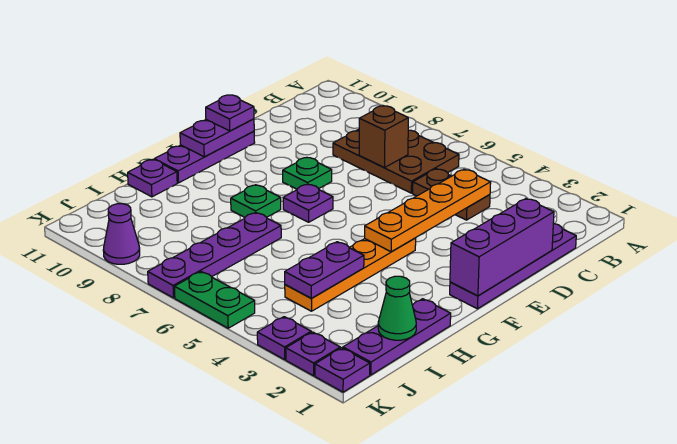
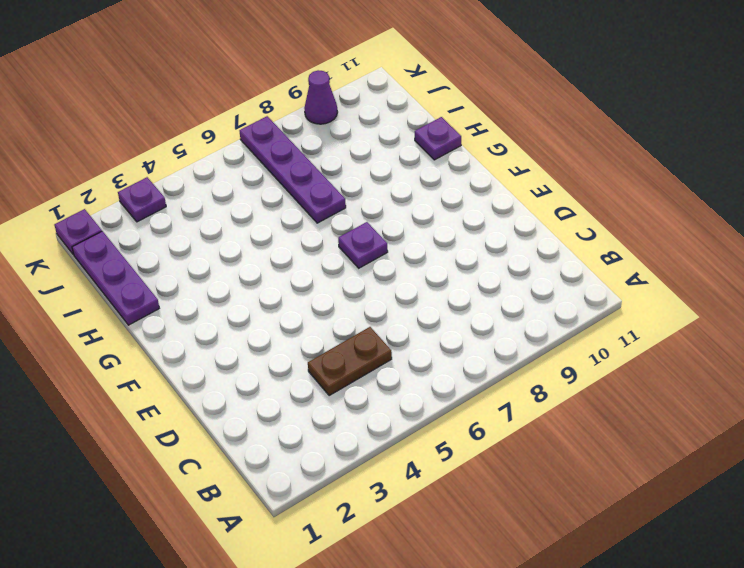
none -> brown plate B6:C8 level 1
none -> purple plate C1:F1 level 1
none -> green plate E8 level 1

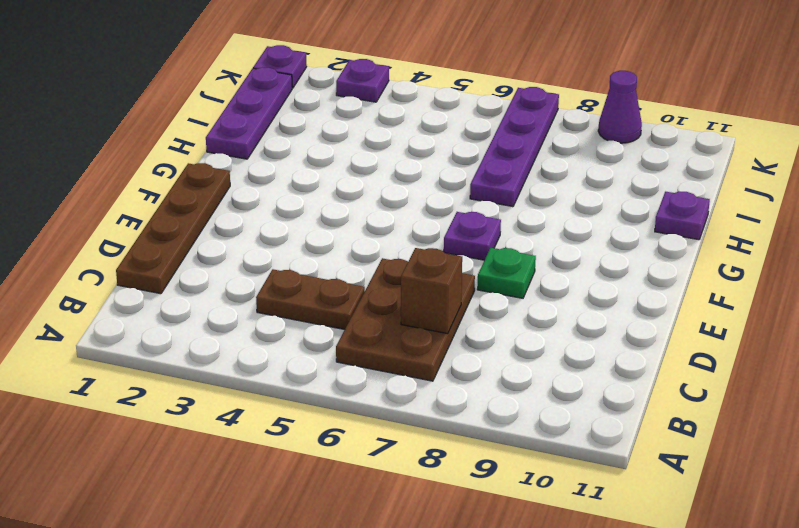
brown plate B6:D7 level 1 -> brown plate B6:C8 level 1
brown plate C1:F1 level 1 -> purple plate C1:F1 level 1
none -> purple plate E11:G11 level 1
none -> orange plate F4:I4 level 1
none -> green plate G8 level 1

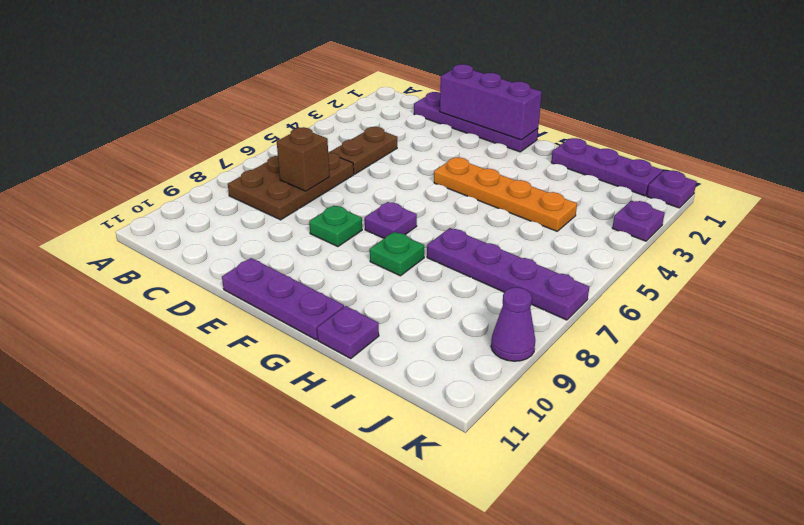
none -> purple plate K2 level 1
none -> green plate K5:K6 level 1
none -> orange plate C4:F4 level 2

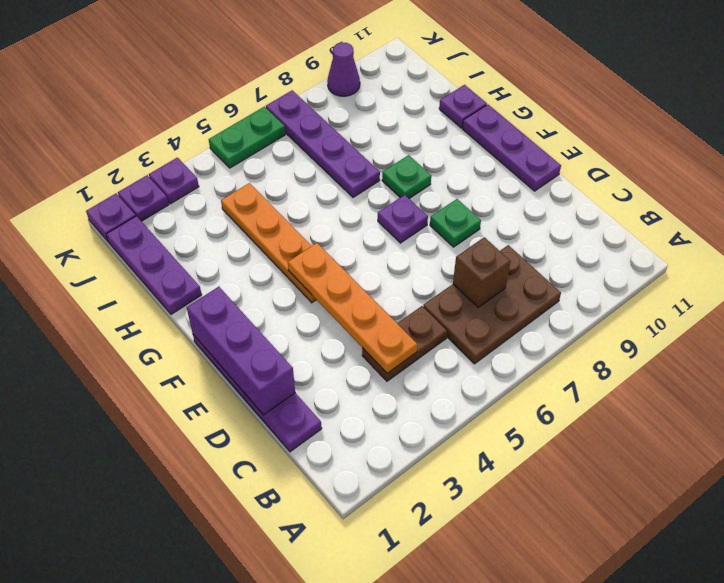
none -> purple plate E11:F11 level 2
none -> purple plate H4:I4 level 2
none -> green cone I1 level 2

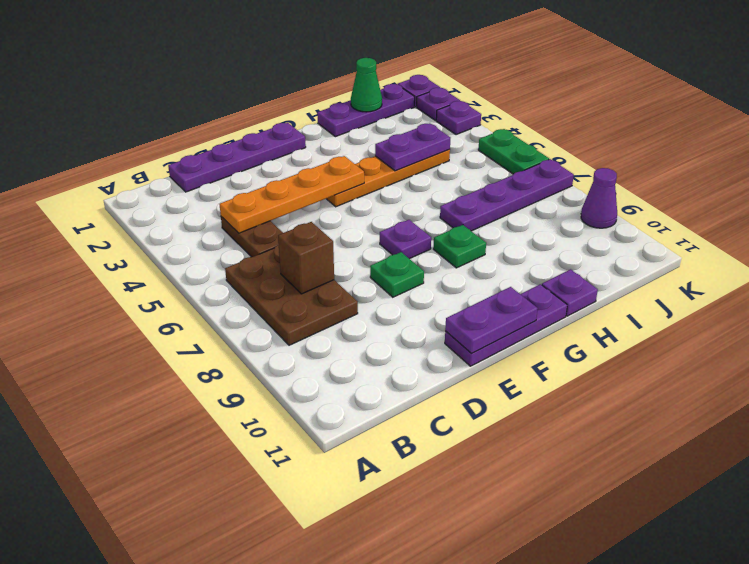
none -> purple brick D1:F1 level 2
none -> purple plate E11 level 3

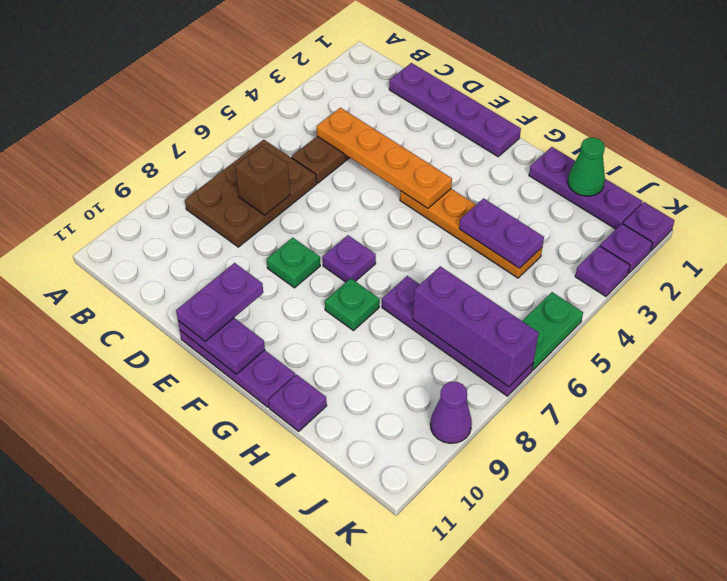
purple plate E10:E11 level 3 -> purple plate E11 level 3
purple brick I7:K7 level 2 -> purple brick D1:F1 level 2

